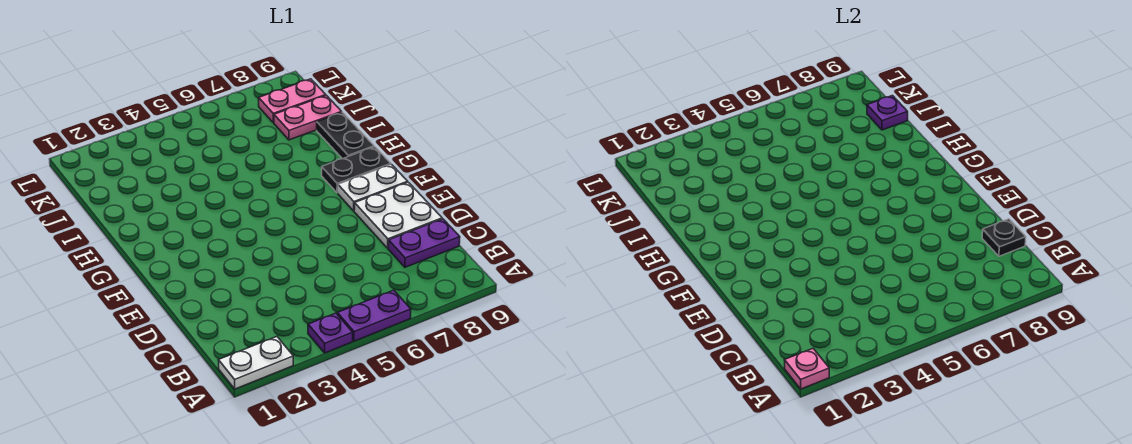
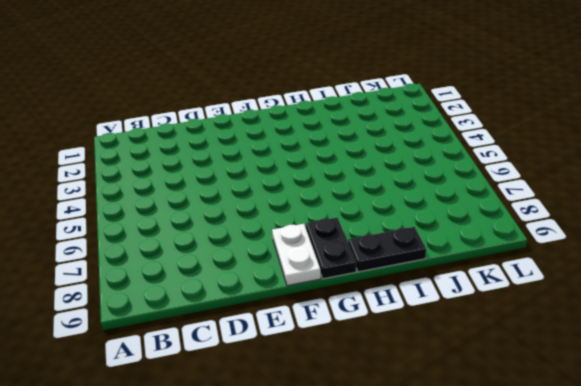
none -> white plate A1:A2 level 1
none -> purple plate A4 level 1
none -> purple plate A5:A6 level 1

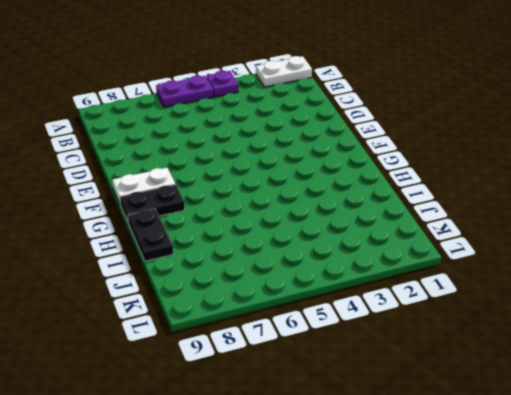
none -> purple plate C8:C9 level 1
none -> white plate D8:E9 level 1
none -> pink plate J8:J9 level 1

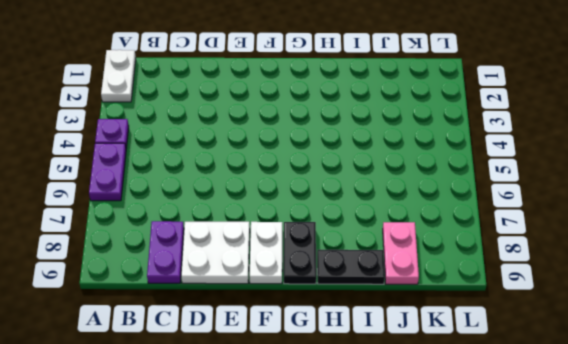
none -> pink plate K8:K9 level 1
none -> pink plate A1 level 2
none -> black plate C9 level 2

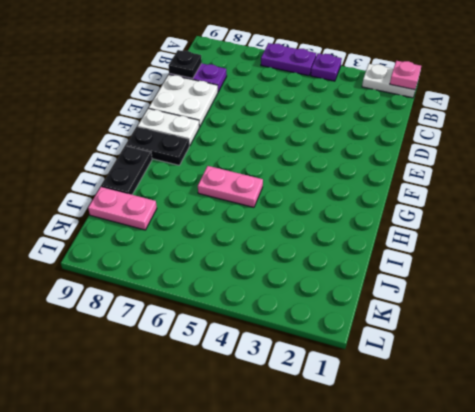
pink plate H5:H6 level 1 -> pink plate K8:K9 level 1
none -> purple plate J9 level 2

